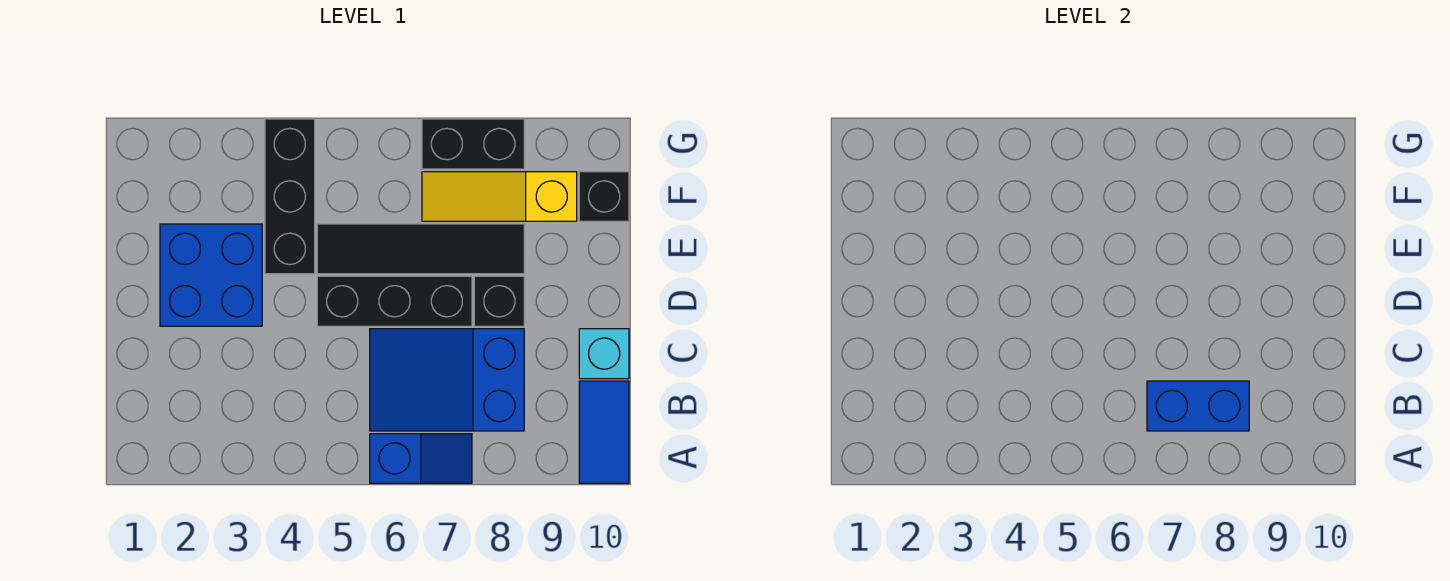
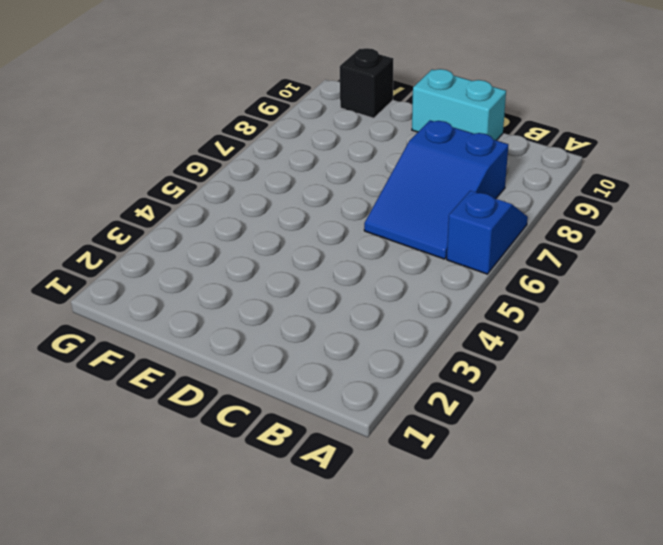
cyan brick C10:D10 level 1 -> cyan brick C10 level 1
none -> blue tile A10:B10 level 1
none -> blue brick D2:E3 level 1
none -> black brick D5:D7 level 1

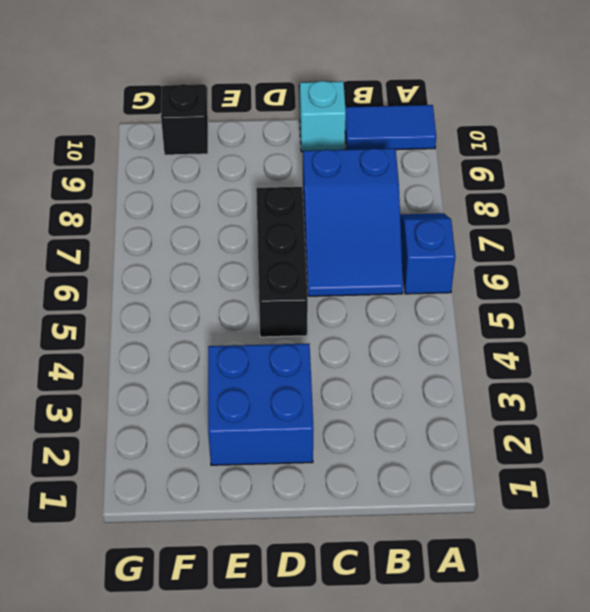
none -> black brick D8 level 1
none -> black brick E4:G4 level 1
none -> black tile E5:E8 level 1

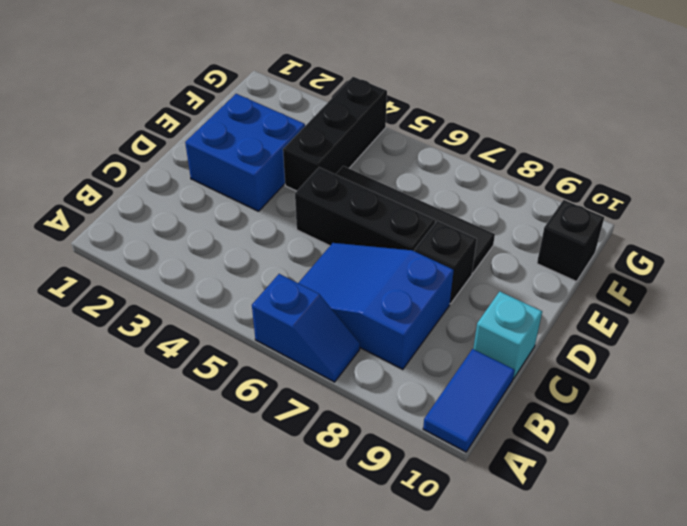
none -> yellow slope F7:F9 level 1 top 9
none -> black brick G7:G8 level 1
none -> blue brick B7:B8 level 2

